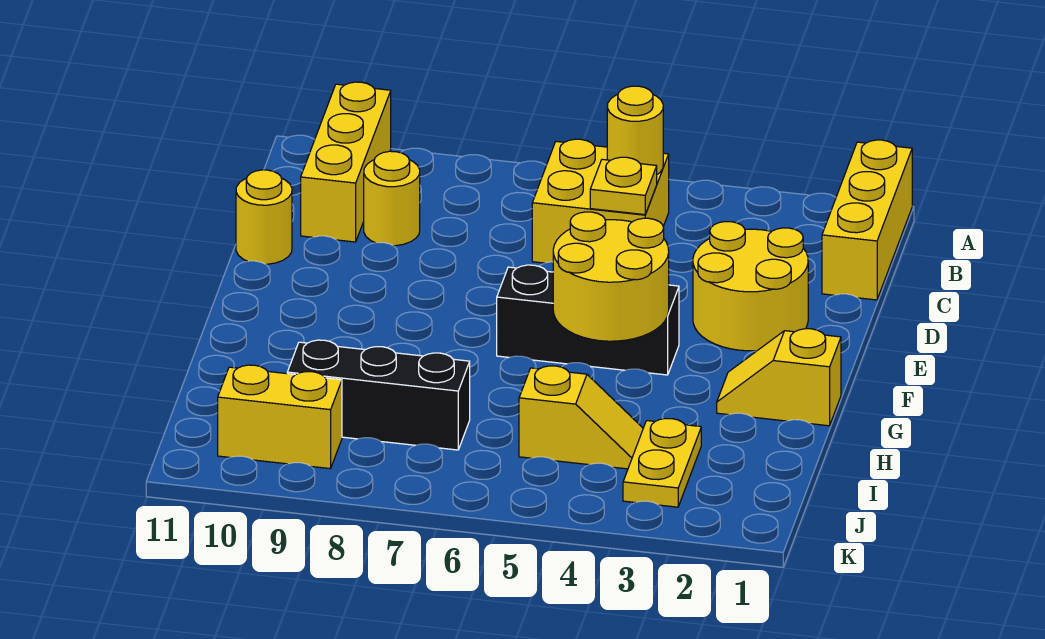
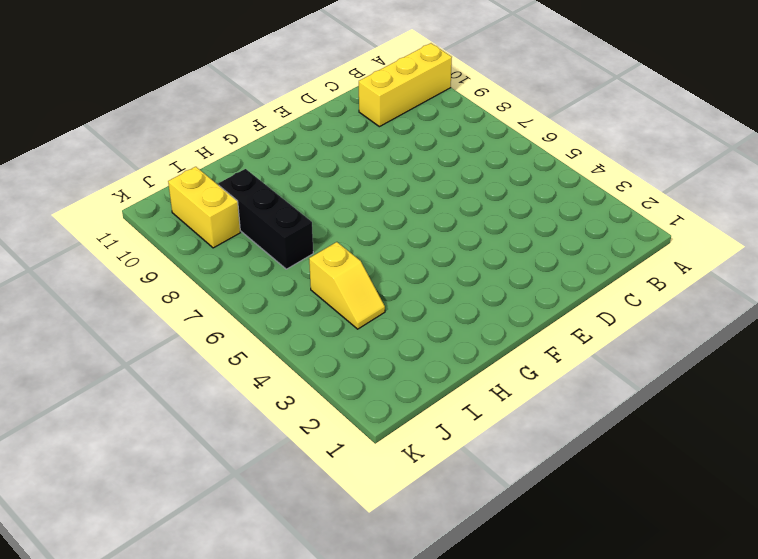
none -> yellow brick A1:C1 level 1
none -> yellow brick B5:C6 level 1
none -> yellow round brick C9 level 1

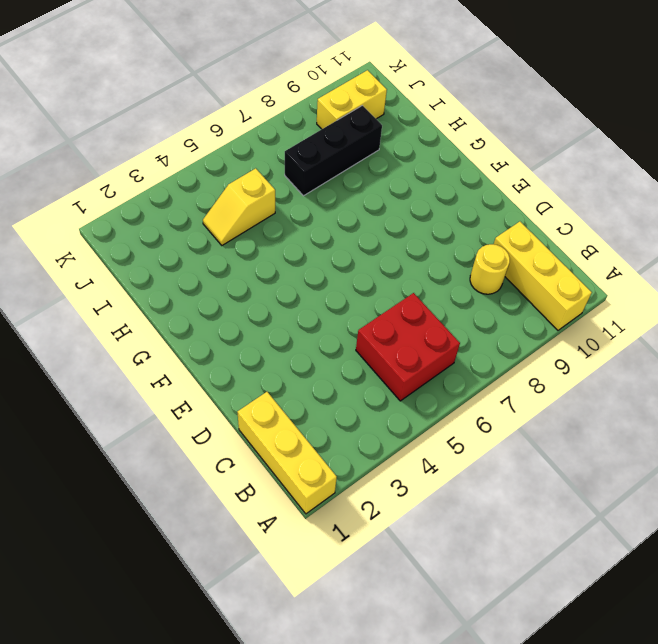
red brick B5:C6 level 1 -> yellow brick B5:C6 level 1
none -> yellow round brick D2:E3 level 1
none -> yellow round brick D11 level 1
none -> black brick F4:F6 level 1

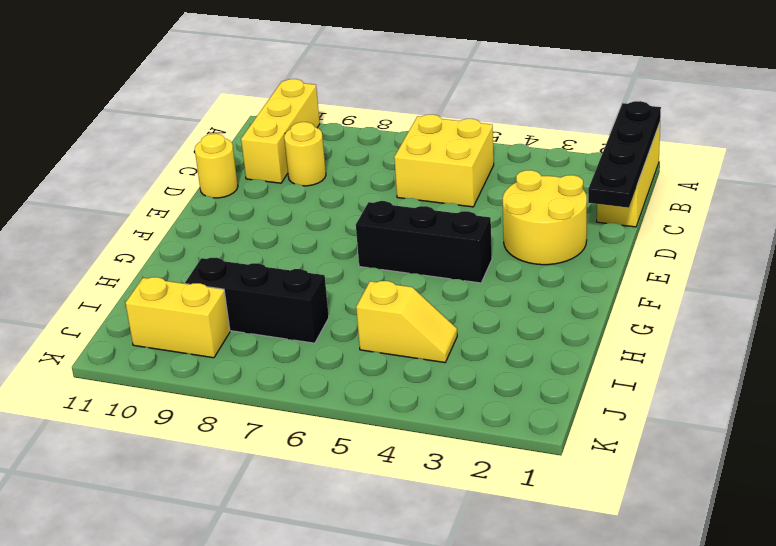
black plate A1:D1 level 2 -> none
none -> yellow slope G1:G2 level 1 top 1
none -> yellow plate I3:J3 level 1
none -> yellow round brick B5 level 2

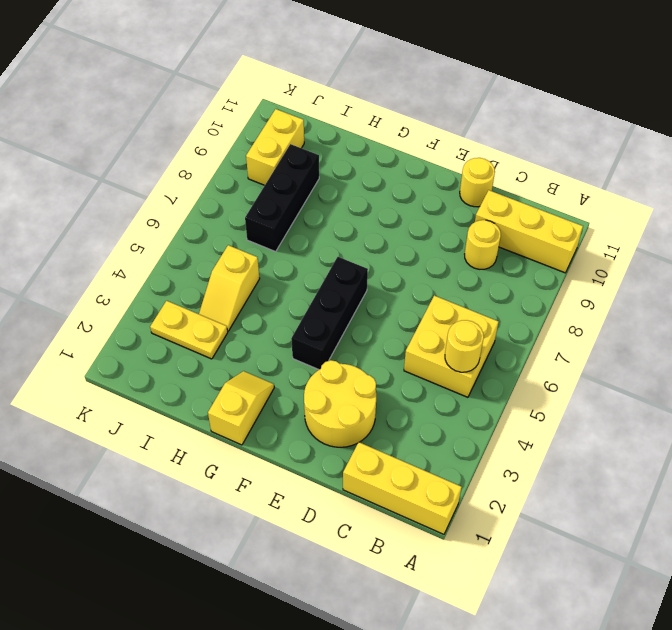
none -> yellow plate C5 level 2
none -> yellow round brick F4:G5 level 2

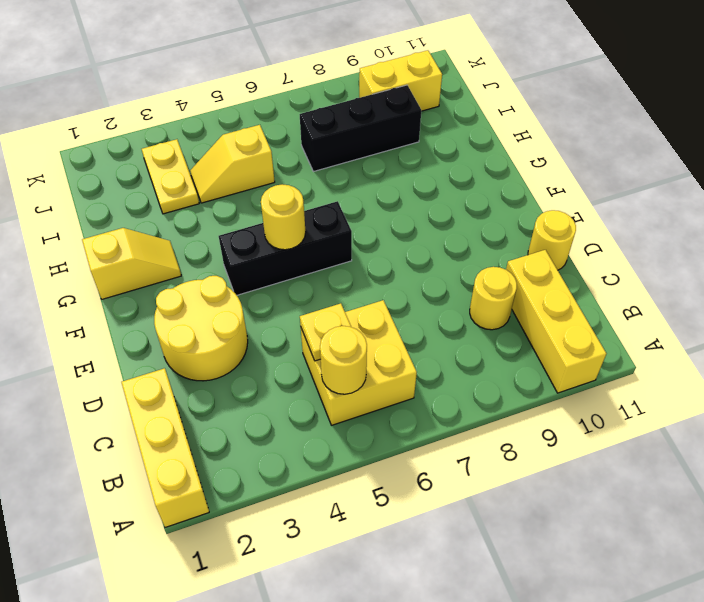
yellow round brick F5 level 2 -> yellow round brick F4:G5 level 2

